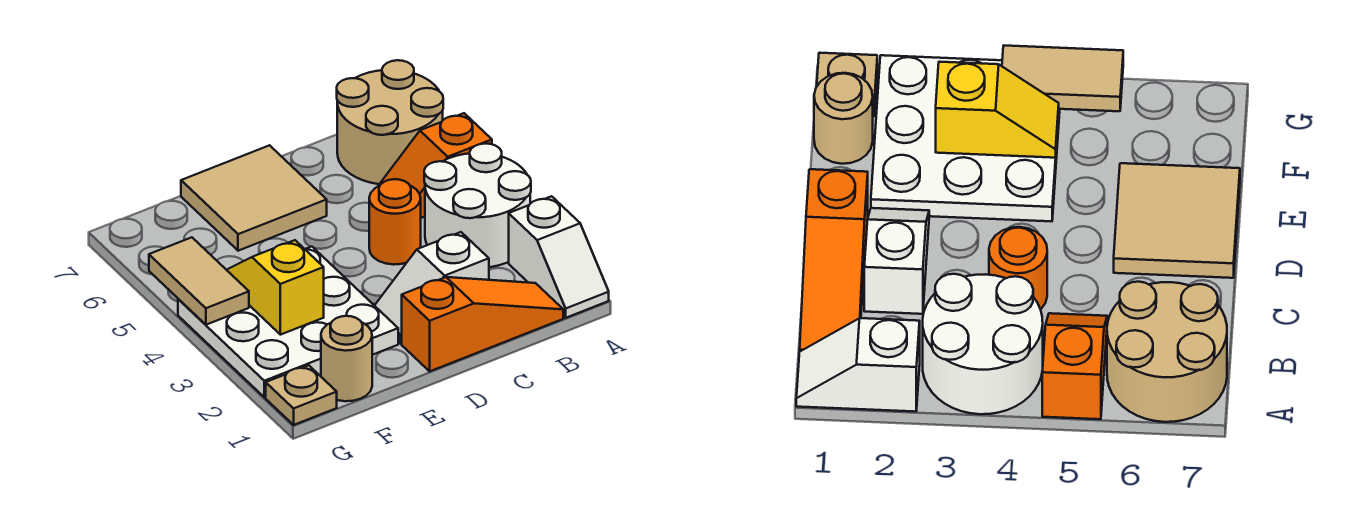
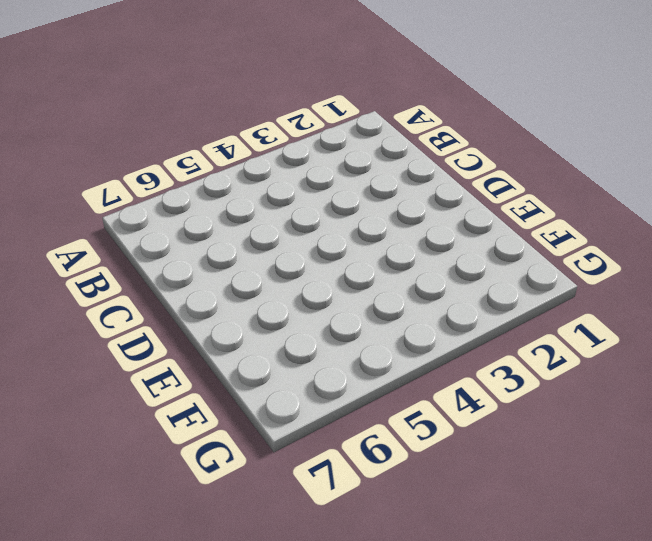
none -> white slope A1:A2 level 1 top 2
none -> white round brick A3:B4 level 1
none -> orange slope A5:B5 level 1 top A

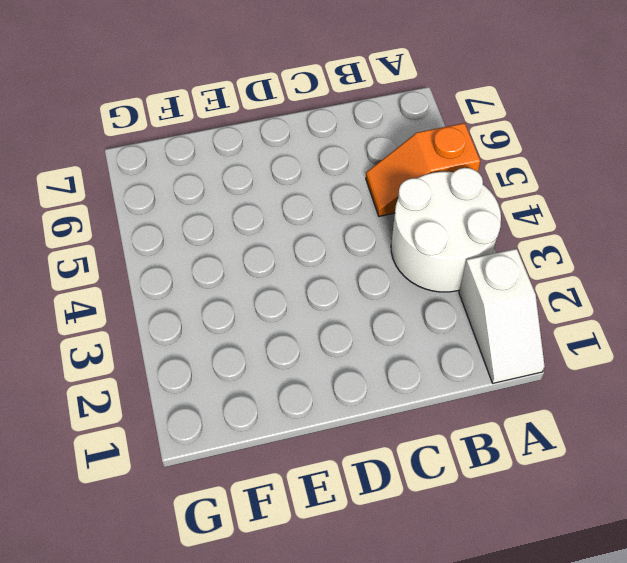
none -> tan round brick A6:B7 level 1
none -> orange slope B1:D1 level 1 top D
none -> white slope C2:D2 level 1 top C

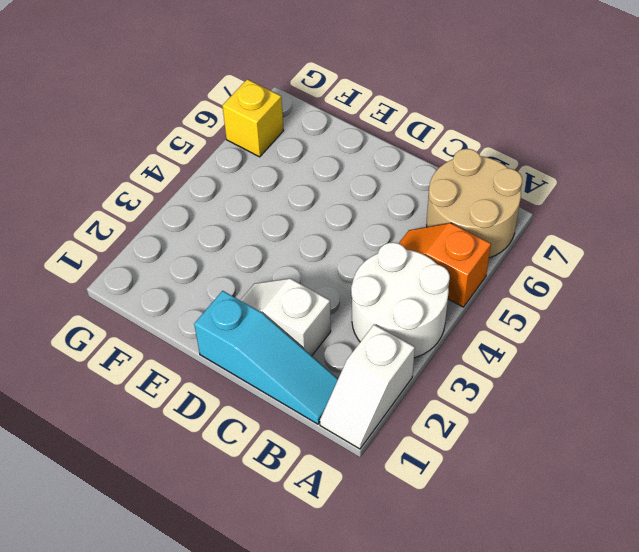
cyan slope B1:D1 level 1 top D -> orange slope B1:D1 level 1 top D
yellow brick G6 level 1 -> none
none -> orange round brick C4 level 1
none -> tan tile D6:E7 level 1
none -> white plate E2:G4 level 1

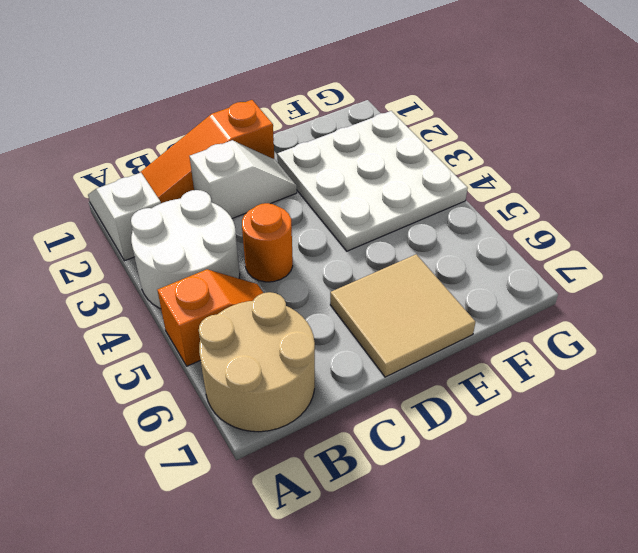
none -> tan round brick F1 level 1
none -> tan plate G1 level 1
none -> yellow slope F3:F4 level 2 top 3

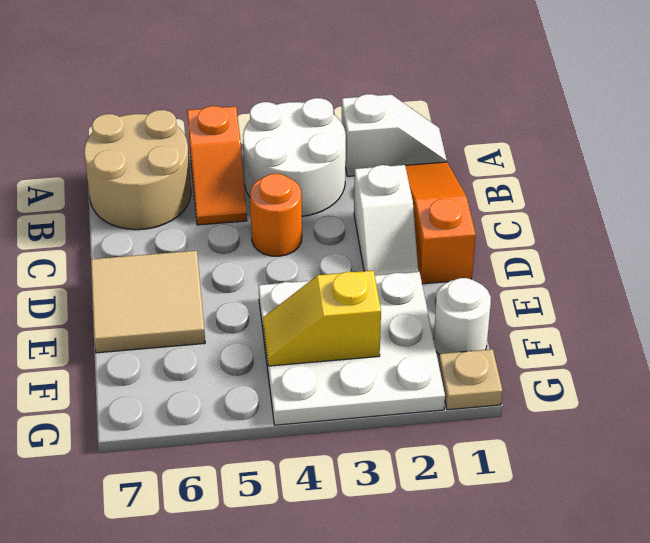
white round brick F1 level 1 -> tan round brick F1 level 1
none -> tan tile G4:G5 level 2

